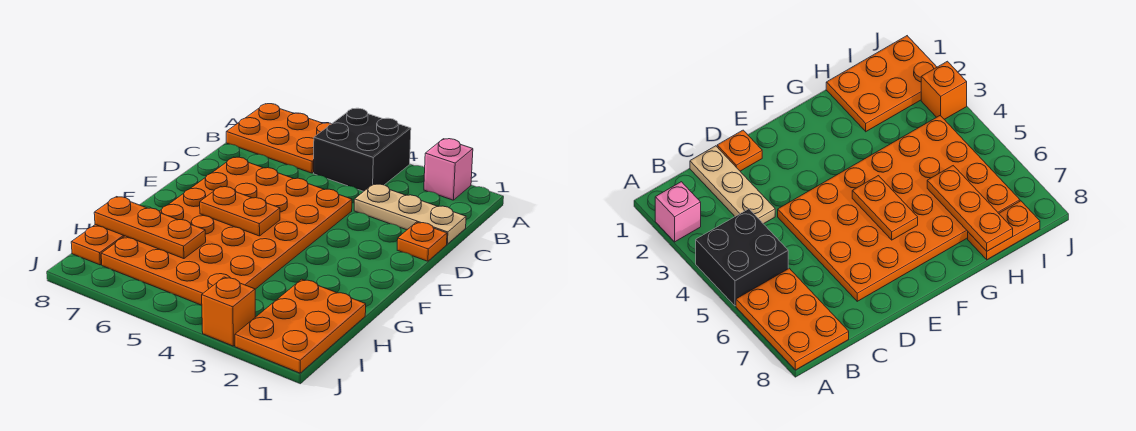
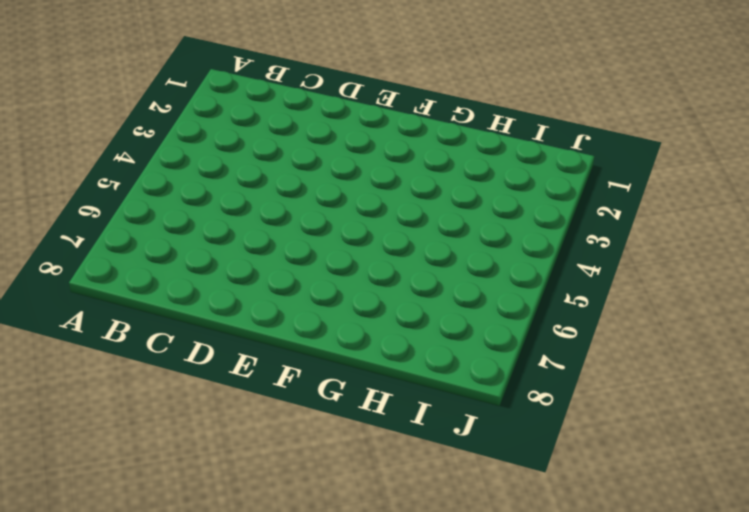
none -> pink brick A2 level 1
none -> black brick A4:B5 level 1

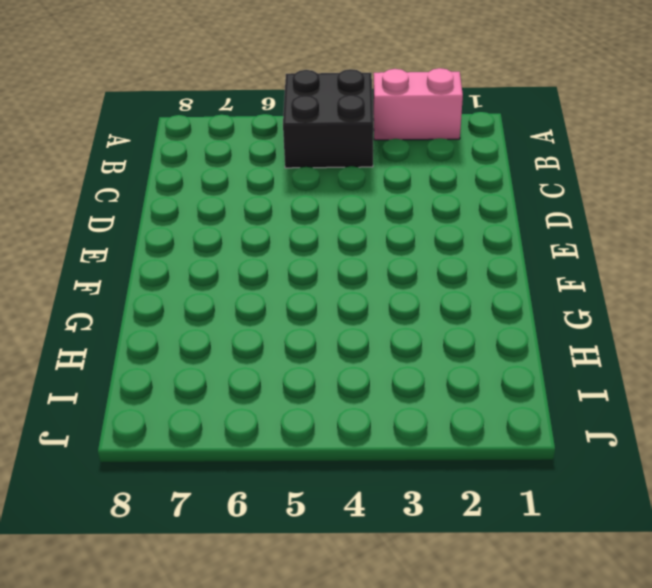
pink brick A2:A3 level 1 -> pink brick A2 level 1
none -> orange plate A6:B8 level 1
none -> tan plate C1:C3 level 1

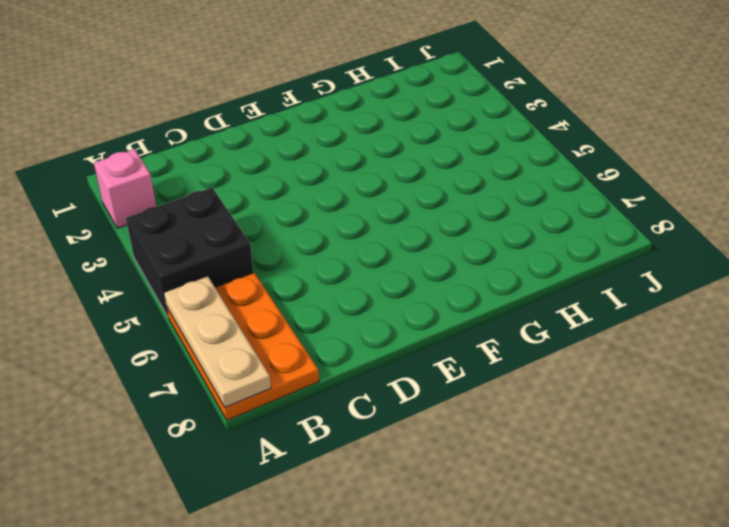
tan plate A6:A8 level 2 -> tan plate C1:C3 level 1
none -> orange plate D1 level 1
none -> orange plate D4:I7 level 1

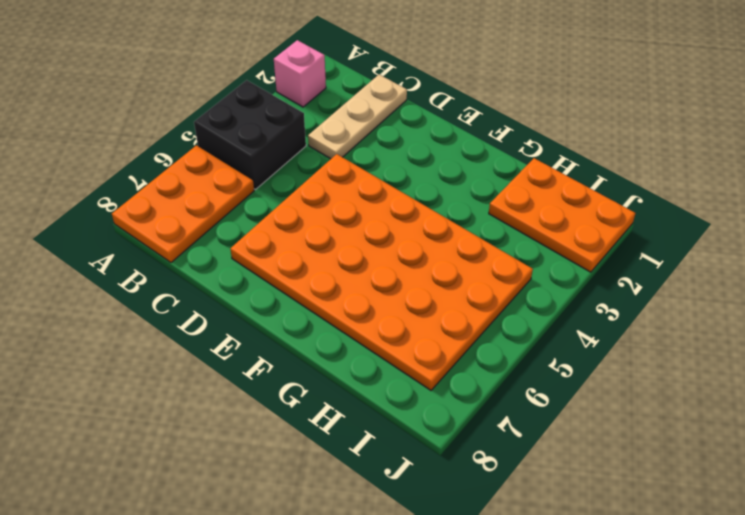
none -> orange plate D1 level 1
none -> orange plate H8:I8 level 1

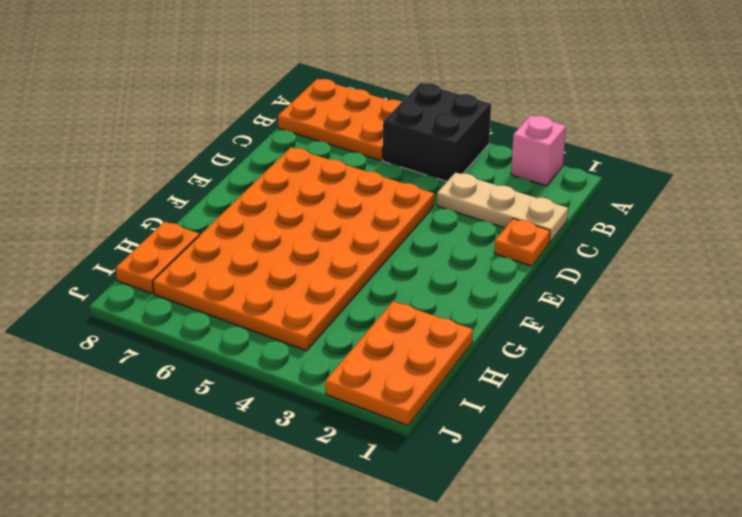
none -> orange brick J3 level 1
none -> orange plate F5:F6 level 2

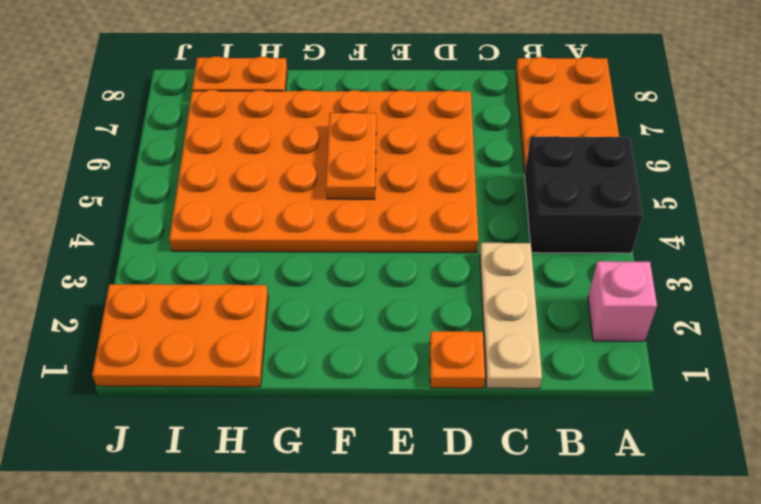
none -> orange brick J3 level 1
none -> orange plate H6:H8 level 2

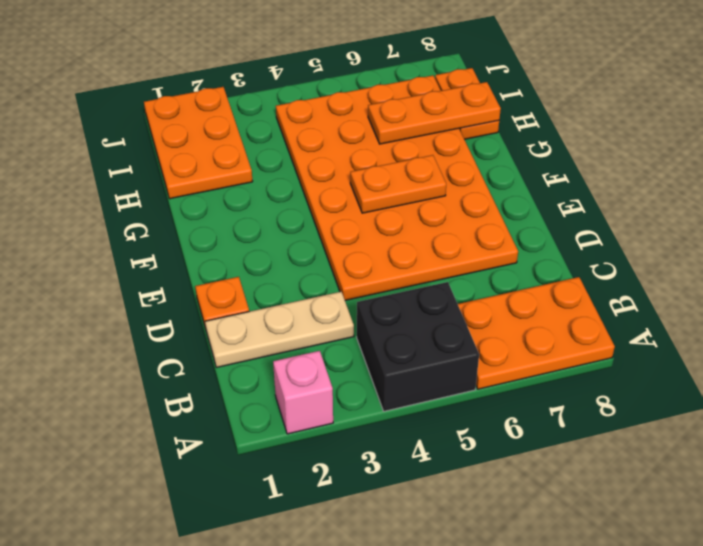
none -> orange brick J3 level 1

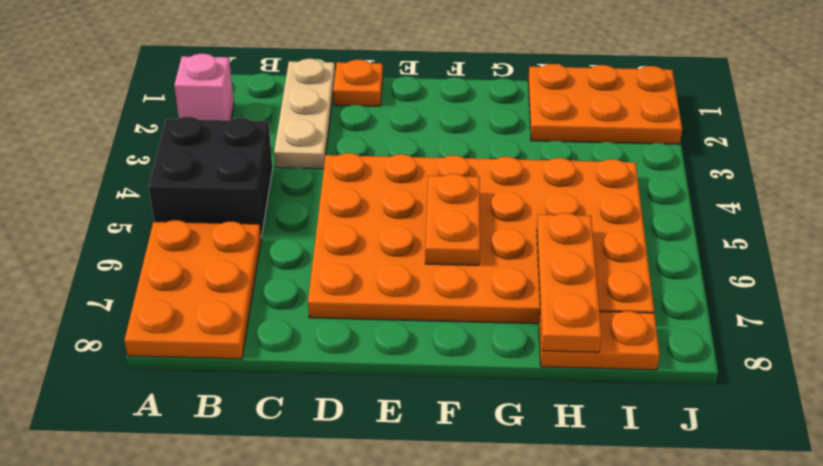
none -> orange brick J3 level 1

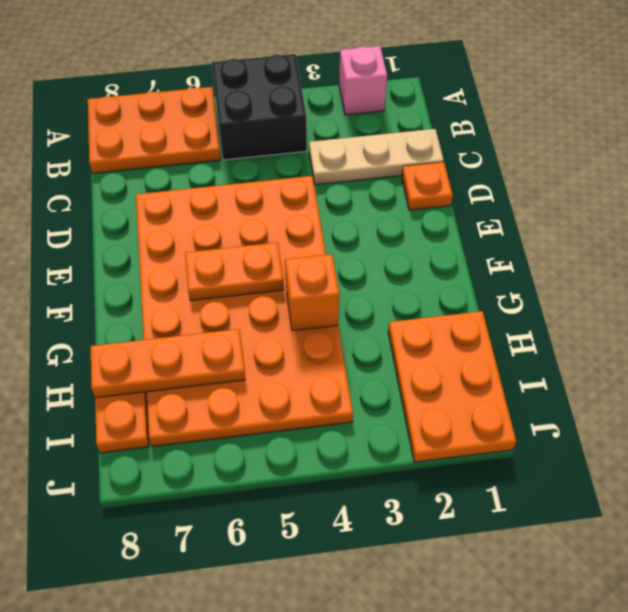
orange brick G4 level 2 -> orange brick J3 level 1

